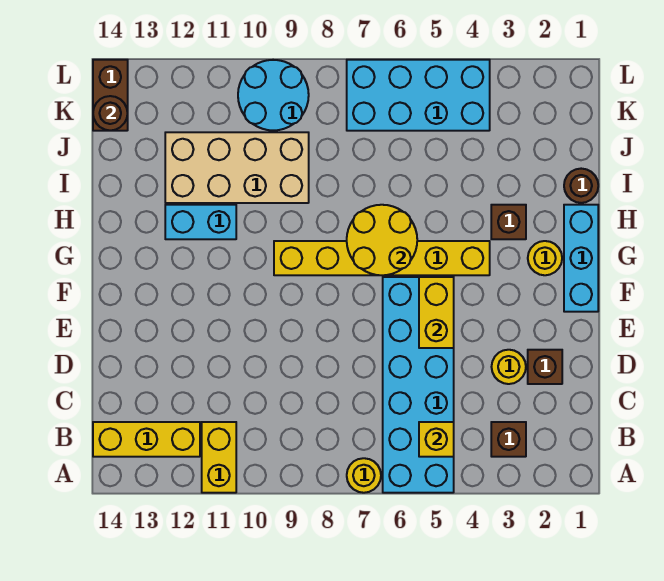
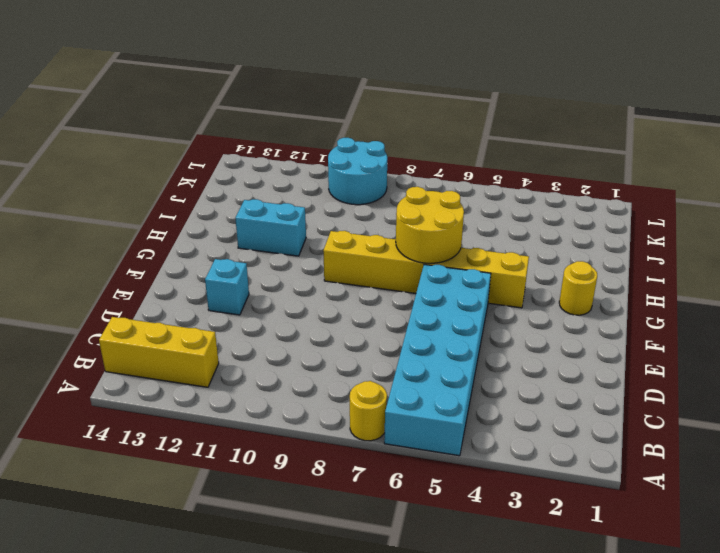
cyan brick E12 level 1 -> none
none -> yellow brick A11:B11 level 1
none -> brown brick B3 level 1
none -> brown brick D2 level 1

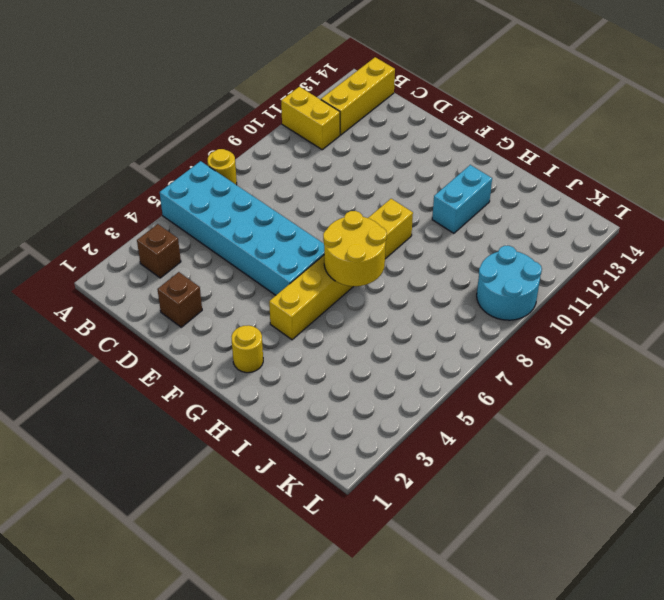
none -> yellow round brick D3 level 1
none -> cyan brick F1:H1 level 1
none -> brown brick H3 level 1

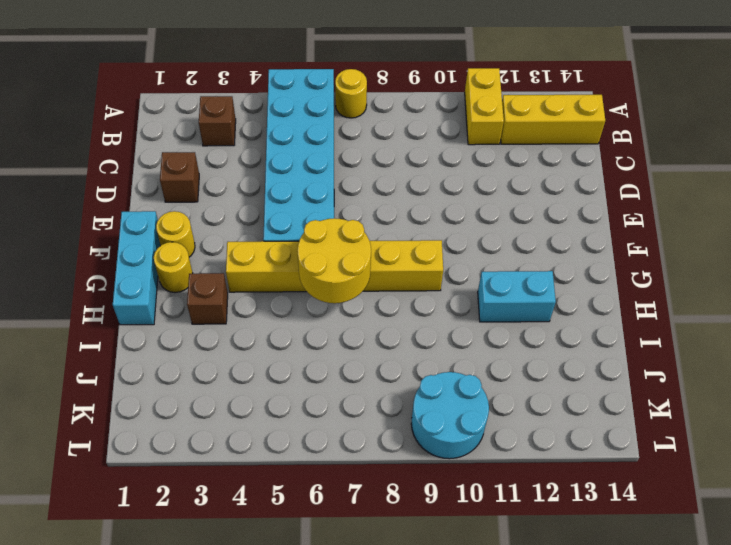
yellow round brick F2 level 1 -> yellow round brick D3 level 1
none -> brown round brick I1 level 1
none -> tan brick I9:J12 level 1
none -> cyan brick K4:L7 level 1

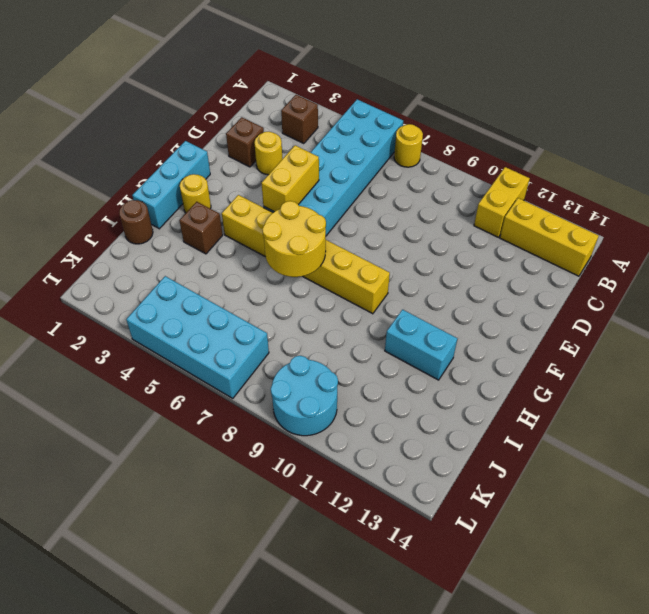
none -> tan brick I9:J12 level 1
none -> brown brick K14:L14 level 1
none -> yellow brick B5 level 2

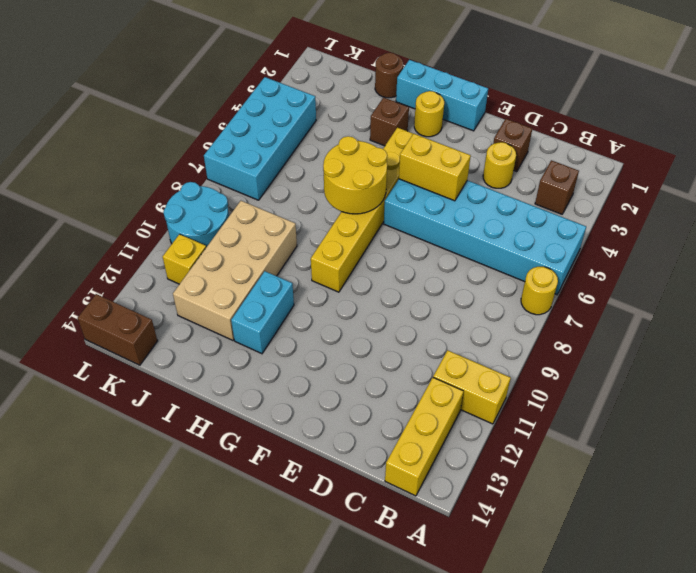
yellow brick K11 level 1 -> yellow brick B5 level 2
none -> brown round brick K14 level 2

